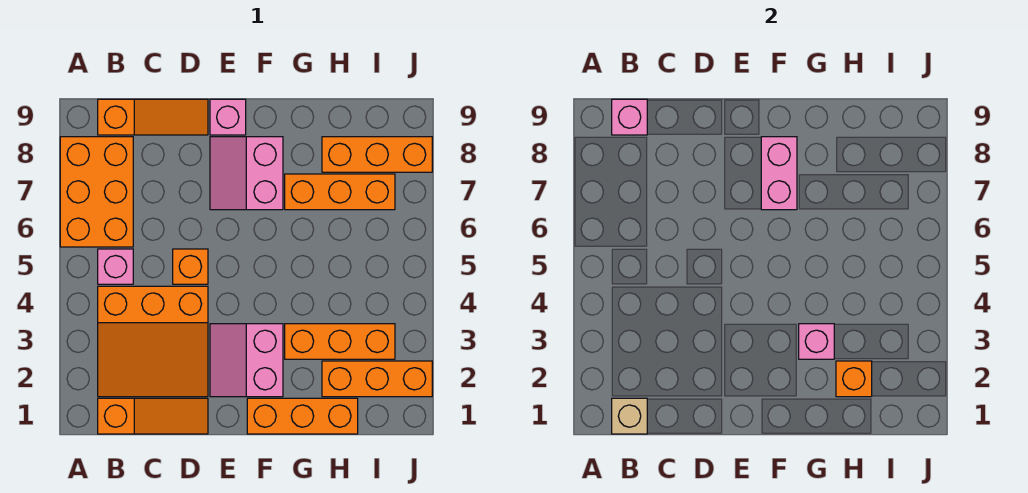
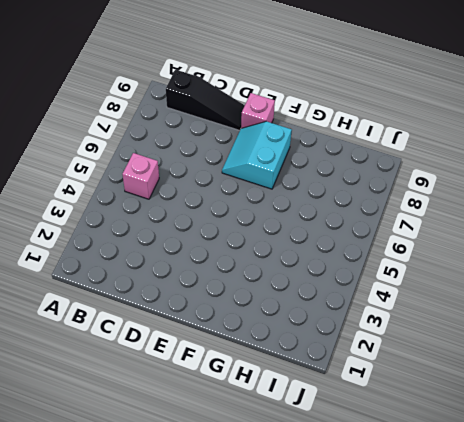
black slope B9:D9 level 1 top B -> orange slope B9:D9 level 1 top B
cyan slope E7:F8 level 1 top F -> pink slope E7:F8 level 1 top F
none -> orange brick A6:B8 level 1
none -> orange slope B1:D1 level 1 top B
none -> orange slope B2:D4 level 1 top 4

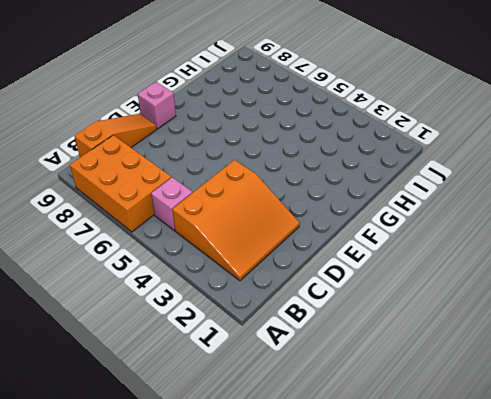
none -> orange slope B1:D1 level 1 top B
none -> orange brick D5 level 1
none -> pink slope E2:F3 level 1 top F

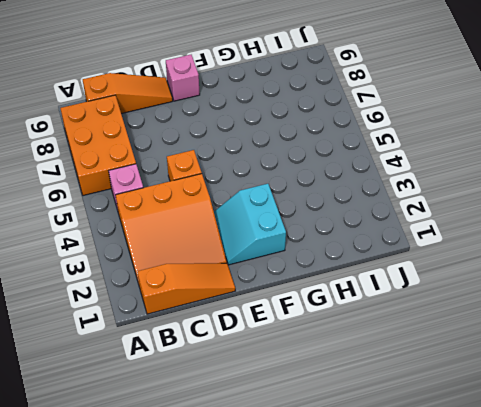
cyan slope E2:F3 level 1 top F -> pink slope E2:F3 level 1 top F
none -> pink slope E7:F8 level 1 top F
none -> orange brick F1:H1 level 1
none -> orange brick G3:I3 level 1

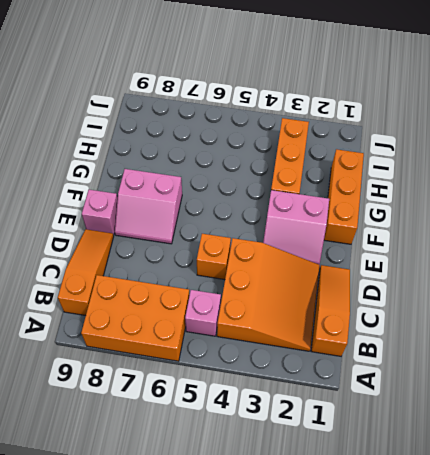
none -> orange brick G7:I7 level 1
none -> orange brick H2:J2 level 1
none -> orange brick H8:J8 level 1

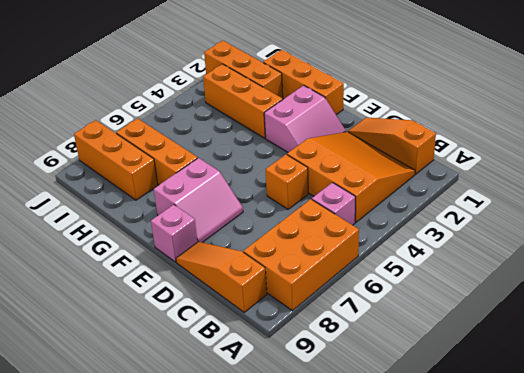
none -> tan brick B1 level 2
none -> pink brick B9 level 2
none -> pink brick F7:F8 level 2

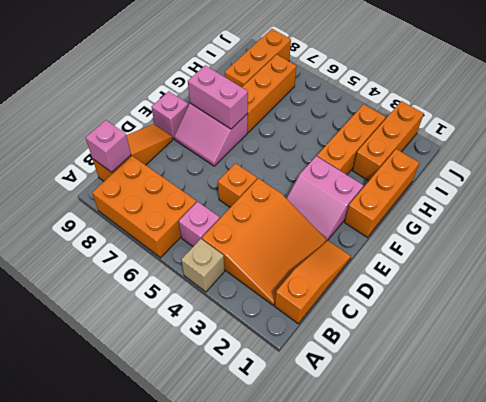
tan brick A4 level 1 -> tan brick B1 level 2
none -> pink brick G3 level 2
none -> orange brick H2 level 2

